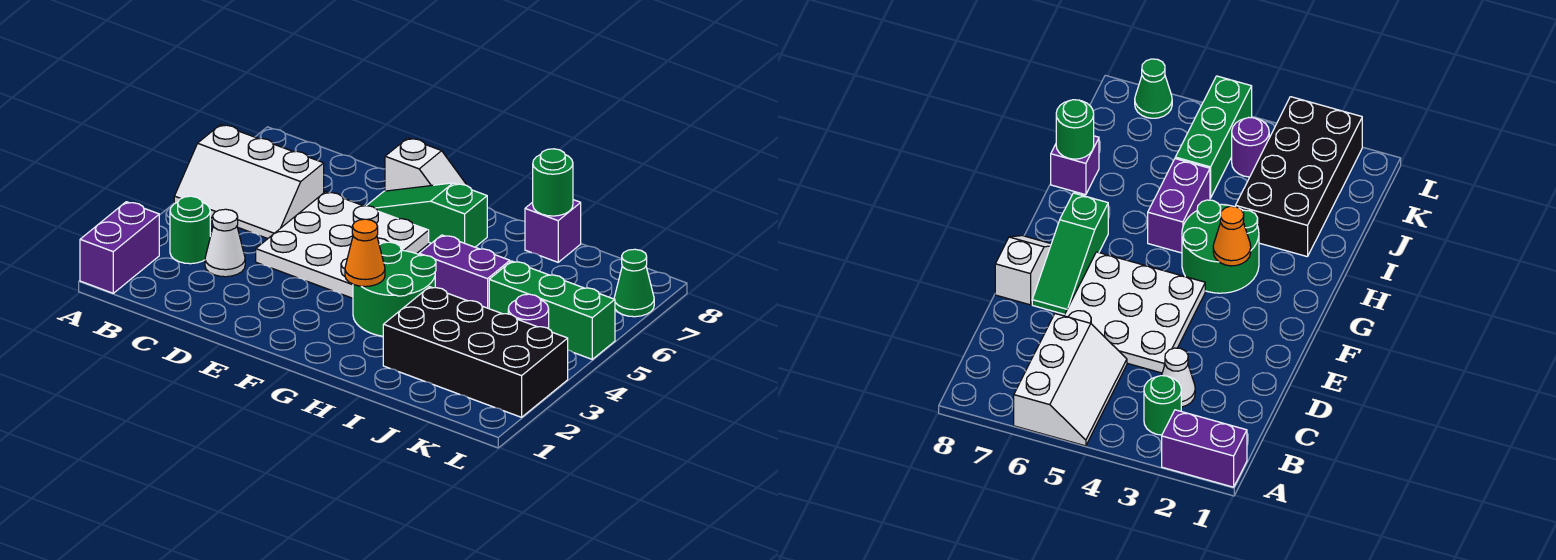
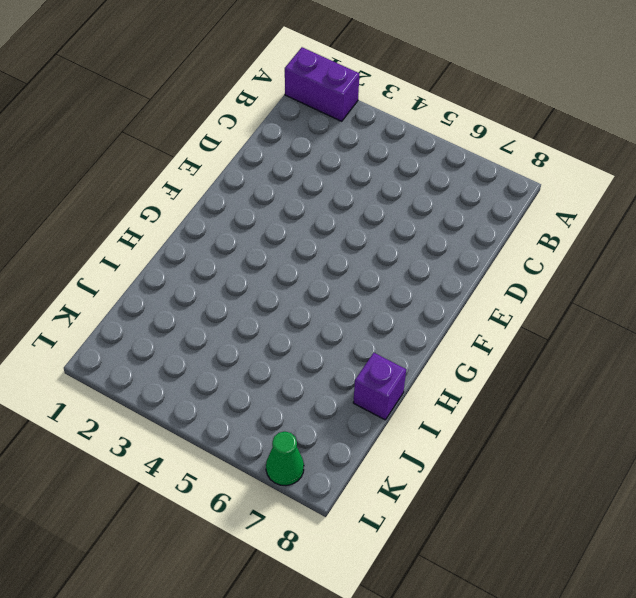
none -> white slope A5:C6 level 1 top 6
none -> green round brick B3 level 1
none -> white cone C3 level 1

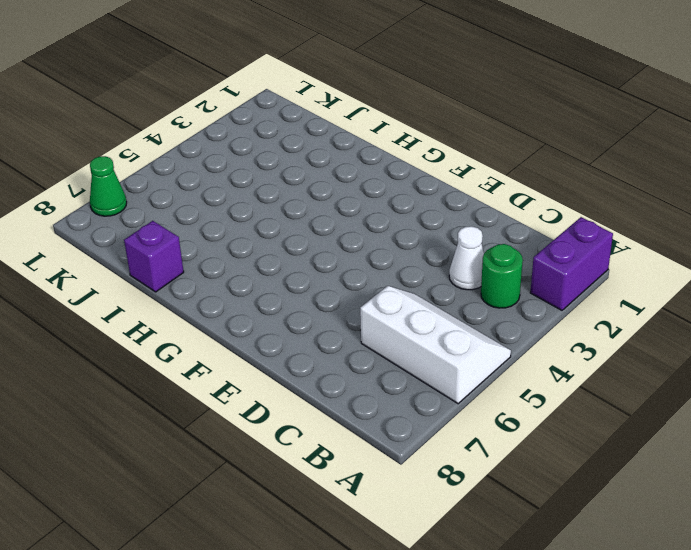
none -> white plate D4:F6 level 1
none -> green slope E7:G7 level 1 top G
none -> white slope E8:F8 level 1 top E

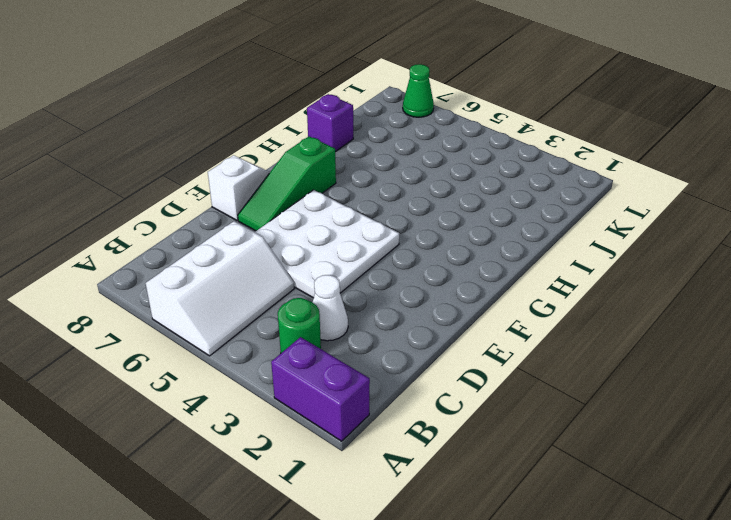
none -> green round brick G3:H4 level 1
none -> purple brick H5:I5 level 1
none -> black brick I2:L3 level 1

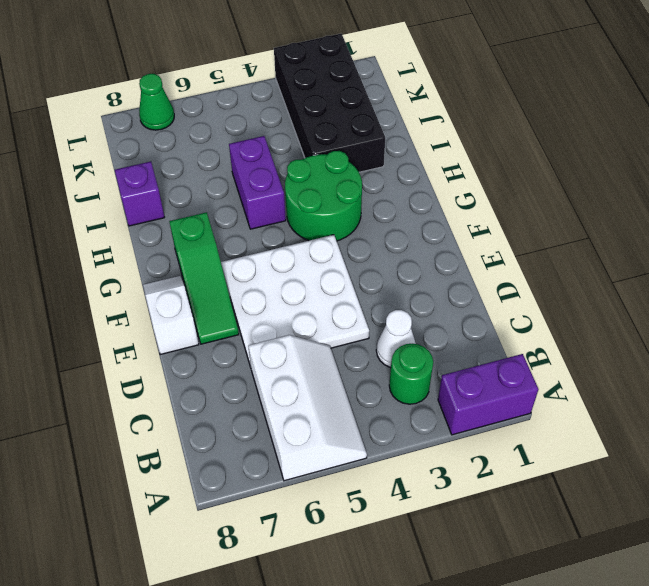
none -> green brick J5:L5 level 1
none -> purple round brick K4 level 1
none -> orange cone G3 level 2

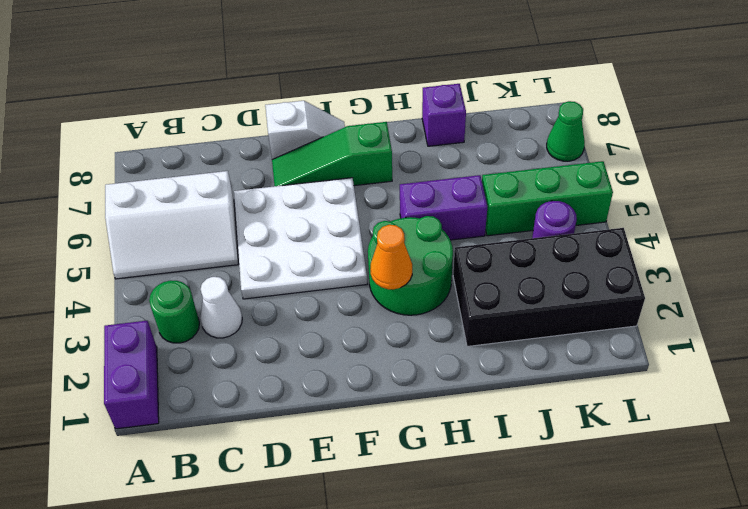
none -> green round brick I8 level 2

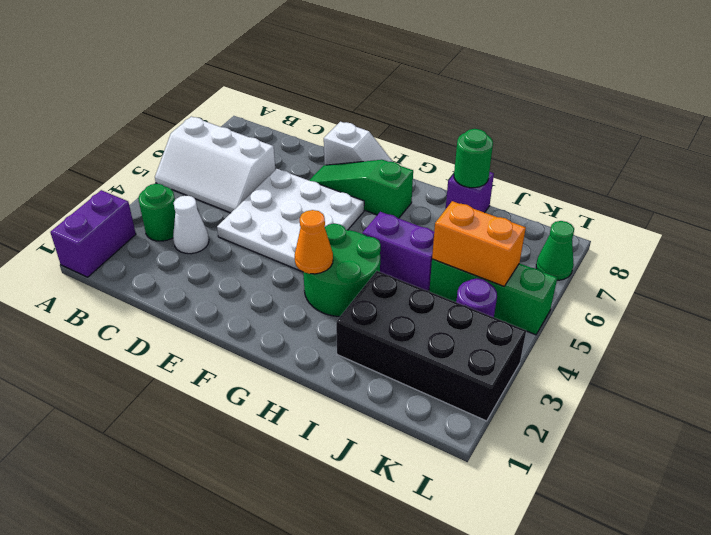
orange brick J5:K5 level 2 -> none

